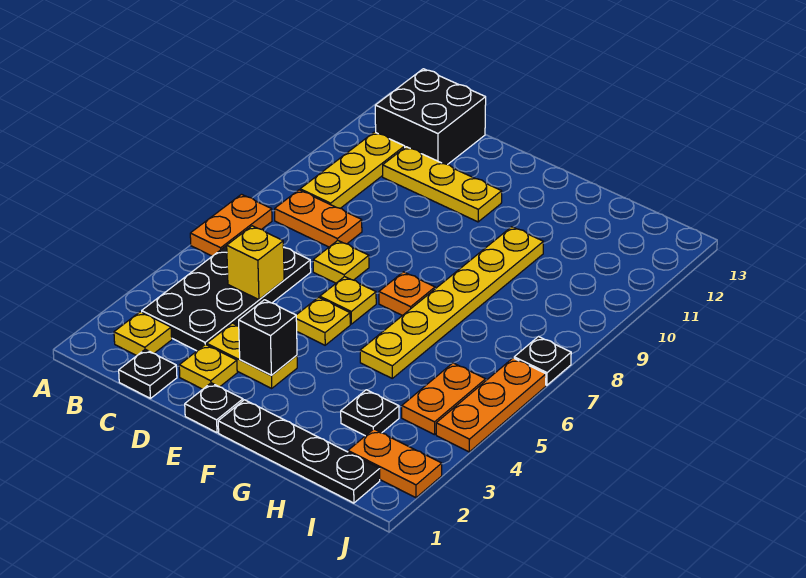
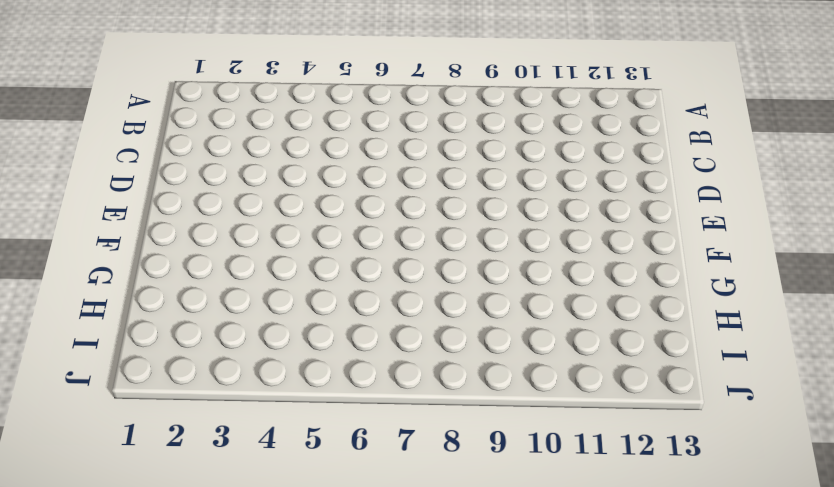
none -> orange plate A6:A7 level 1
none -> yellow plate B2 level 1
none -> black plate B3:C6 level 1

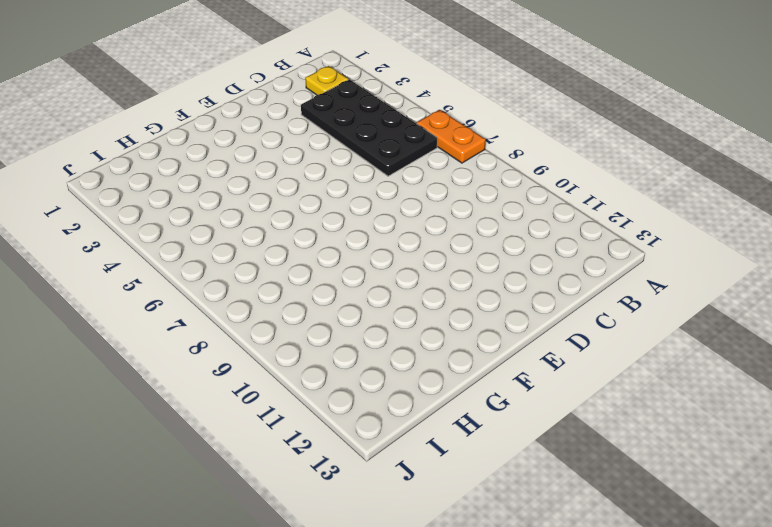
none -> orange plate B8:C8 level 1
none -> yellow plate B9:B11 level 1
none -> black brick B12:C13 level 1

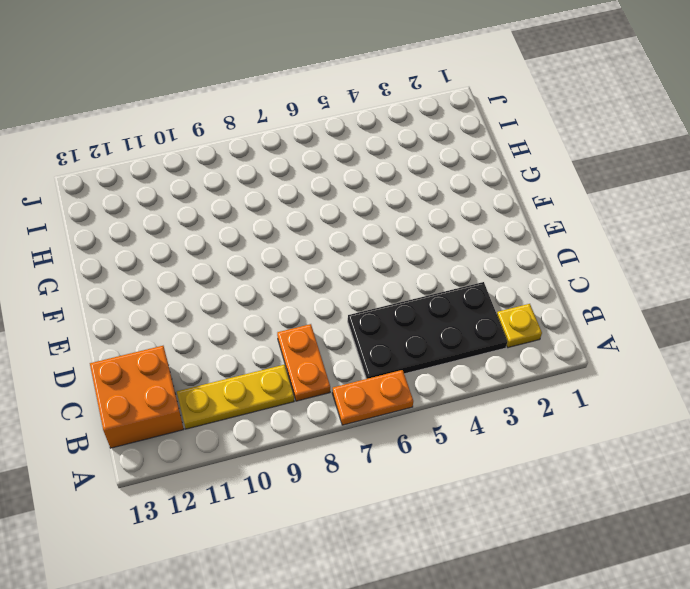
orange brick B12:C13 level 1 -> black brick B12:C13 level 1
none -> black plate C1 level 1
none -> yellow plate C11:E11 level 1
none -> yellow plate D2 level 1

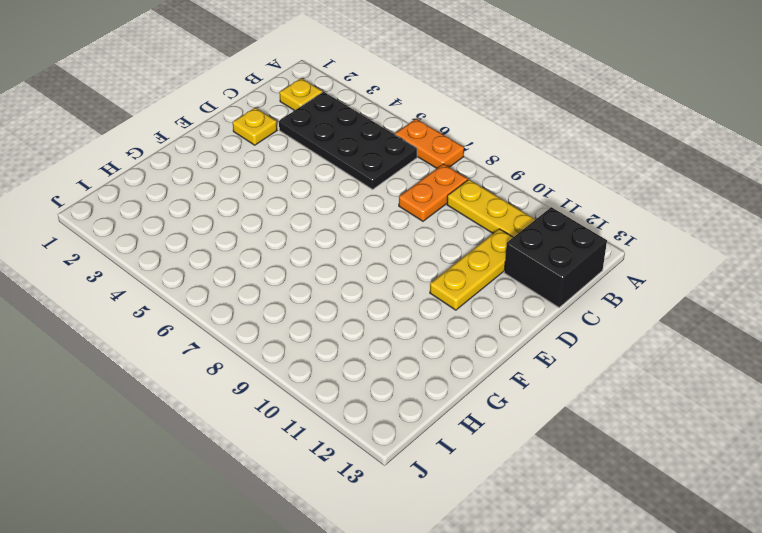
none -> black plate C1 level 1
none -> yellow plate D3:E3 level 1
none -> yellow plate D7 level 1

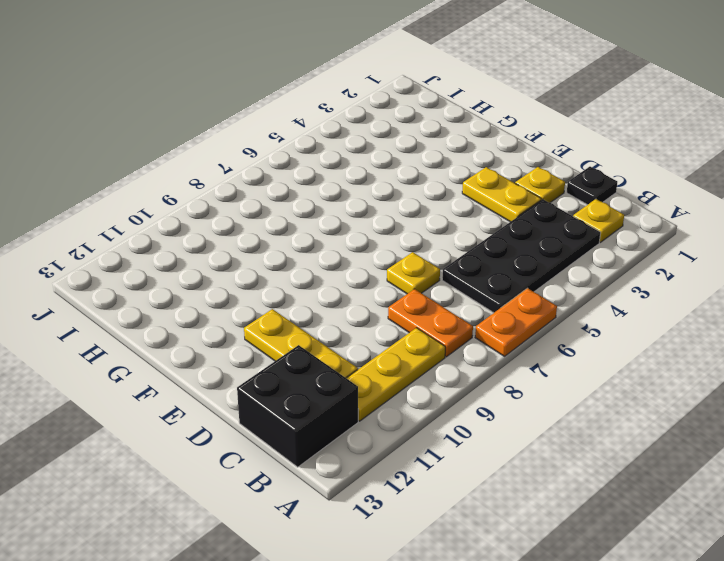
none -> black plate E1 level 1
none -> yellow plate E5 level 1
none -> yellow plate E6 level 1

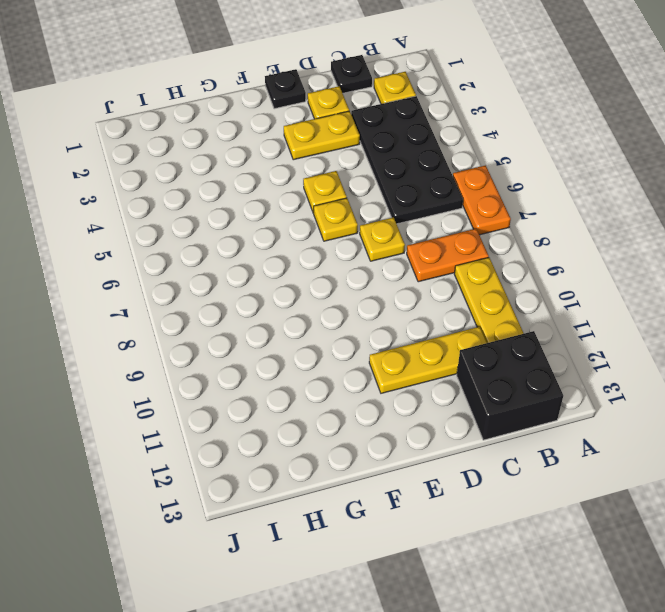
none -> black plate F1:I1 level 1
none -> orange plate F7 level 1
none -> yellow plate G5:G10 level 1

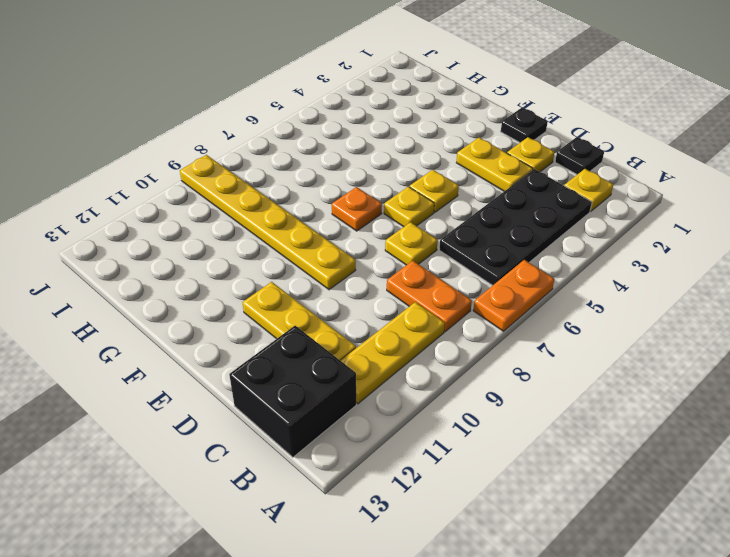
yellow plate E9:J9 level 1 -> yellow plate G5:G10 level 1
none -> black plate F1:I1 level 1
none -> black plate H3 level 1
none -> orange plate I2:J2 level 1

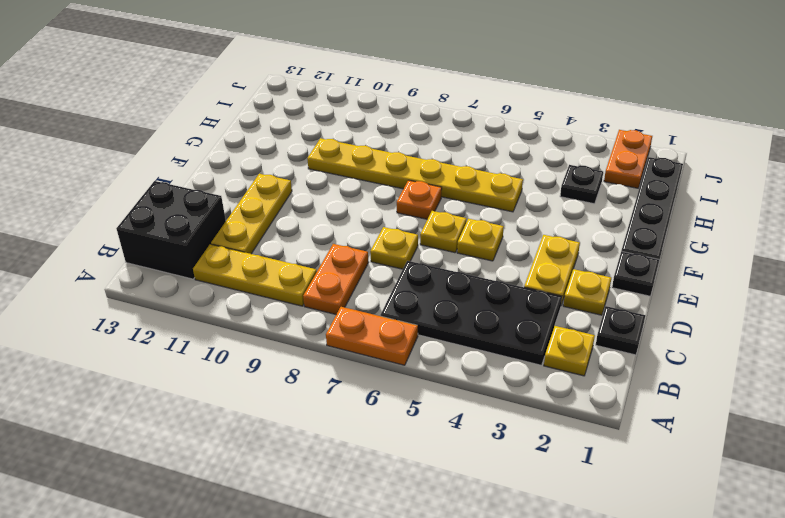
none -> orange plate I4:I5 level 1
none -> orange plate J4:J6 level 1
none -> black plate J7 level 1

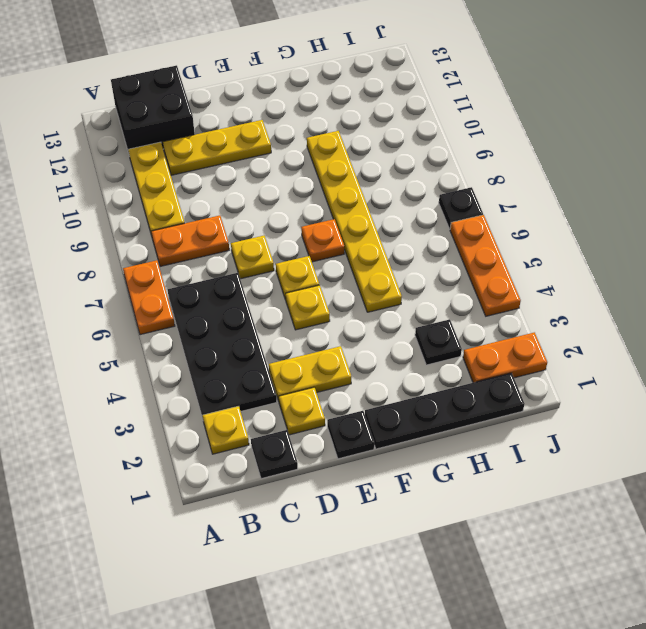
none -> orange plate I4:I5 level 1
none -> yellow brick C5 level 2
none -> black brick E3 level 2

